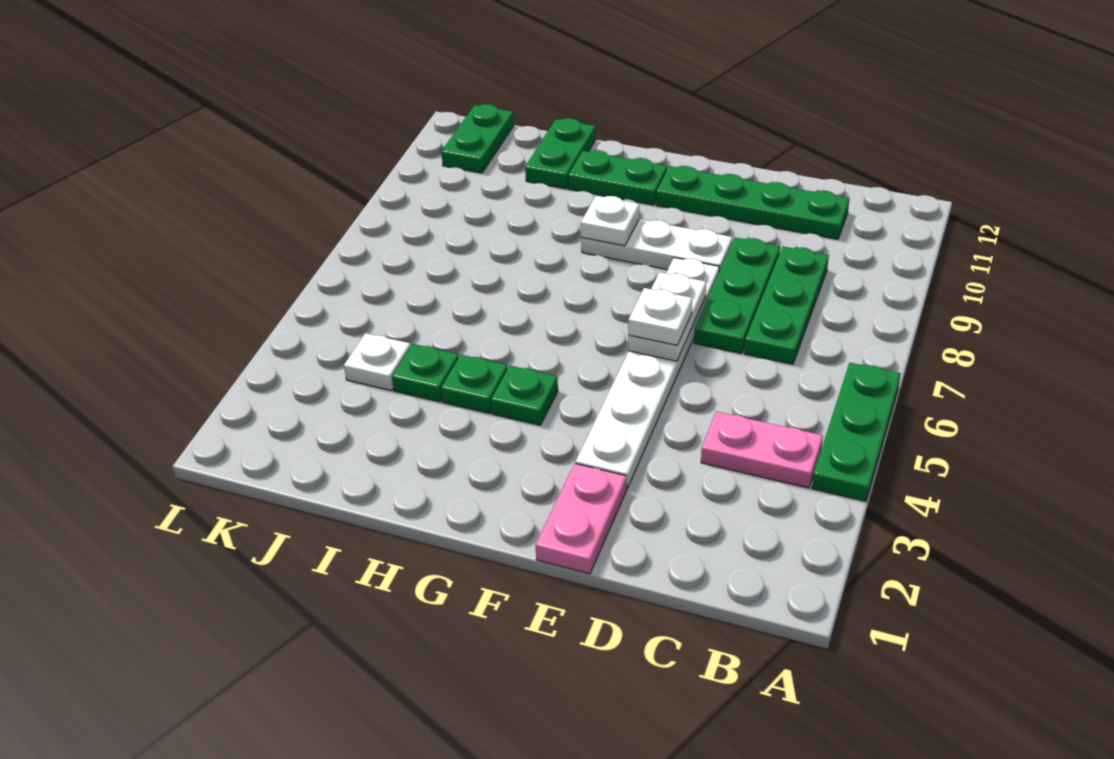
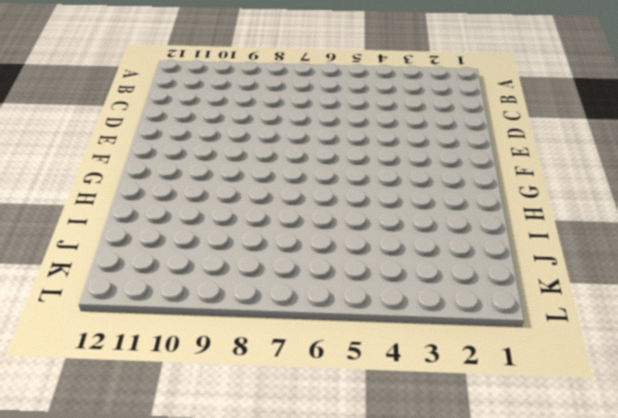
none -> green plate A4:A6 level 1
none -> pink plate B4:C4 level 1
none -> green plate C7:C9 level 1

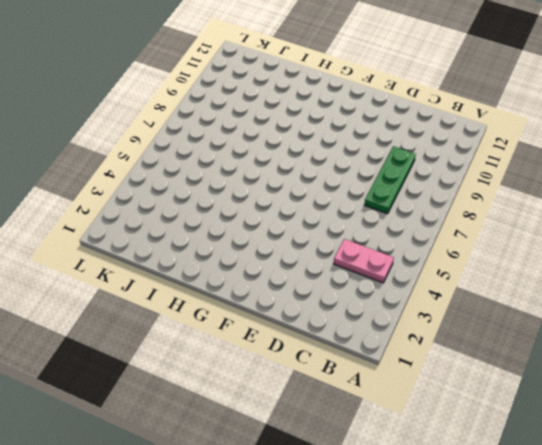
none -> green plate A4:A6 level 1
none -> green plate C11:F11 level 1
none -> green plate D7:D9 level 1

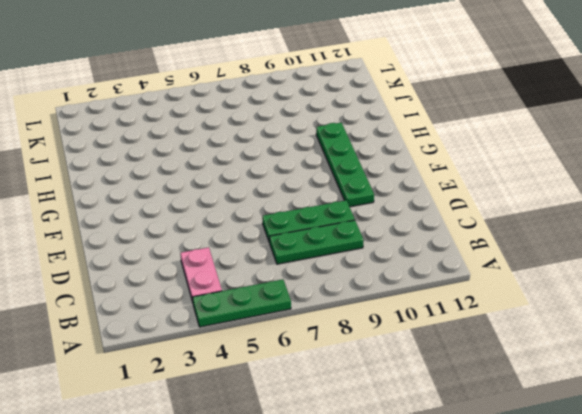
green plate E10:H10 level 1 -> green plate C11:F11 level 1
none -> pink plate E1:E2 level 1
none -> white plate E3:E8 level 1
none -> white plate E9:G9 level 1

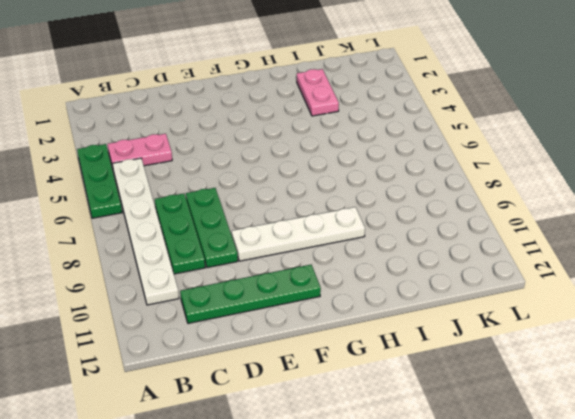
white plate B5:B10 level 1 -> white plate E3:E8 level 1
white plate E9:H9 level 1 -> white plate E9:G9 level 1
pink plate I2:I3 level 1 -> pink plate E1:E2 level 1
none -> green plate G4 level 1
none -> green plate G11:H11 level 1
none -> green plate H4 level 1

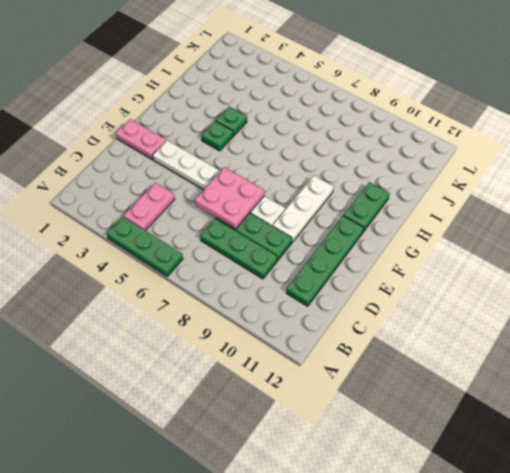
pink plate D6:E7 level 2 -> white plate E6:E7 level 2
none -> green plate I4 level 1
none -> green plate I11:I12 level 1
none -> white plate J4 level 1

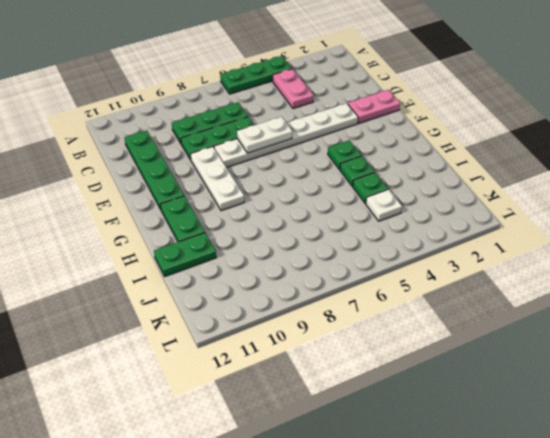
none -> green plate K11:K12 level 1
none -> white plate G9 level 2
none -> white plate E6 level 3

